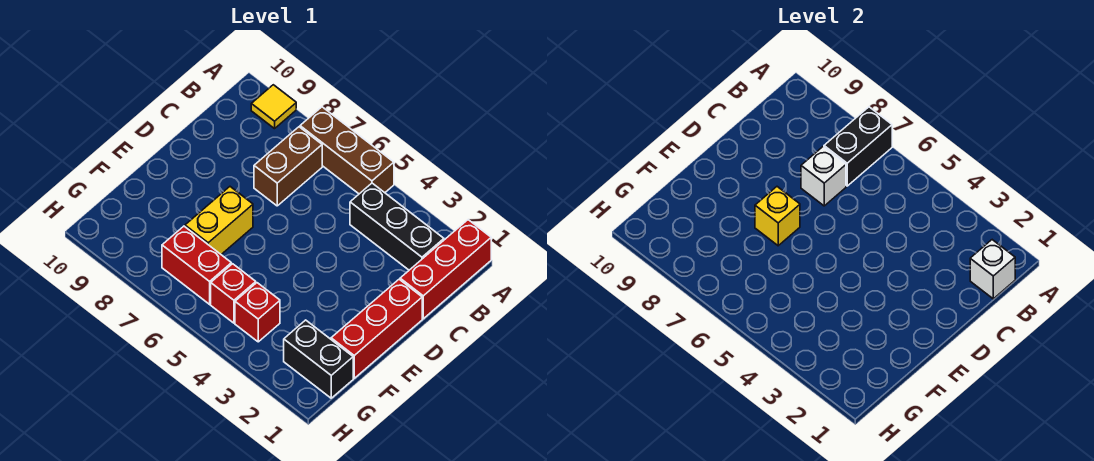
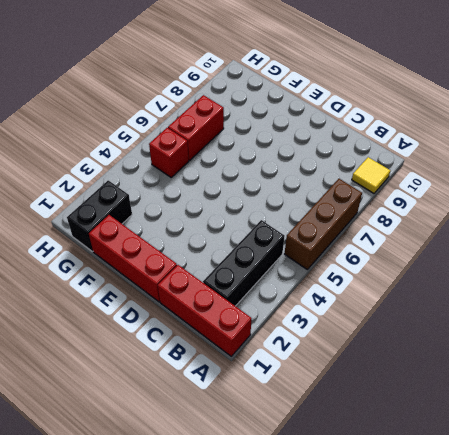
none -> brown brick B7:C7 level 1
none -> yellow brick E7:F7 level 1
none -> red brick G4 level 1

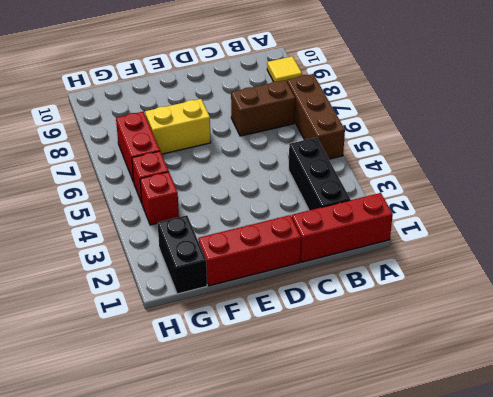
none -> black brick A7:B7 level 2
none -> white brick B1 level 2
none -> white brick C7 level 2

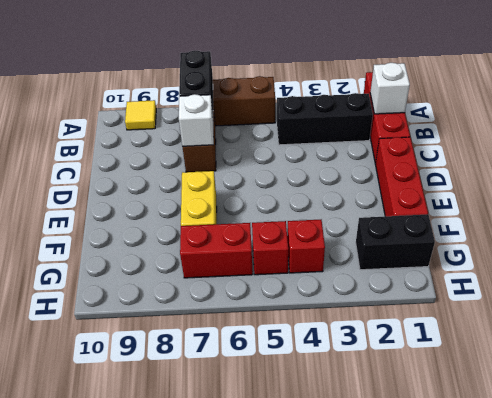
none -> yellow brick E7 level 2

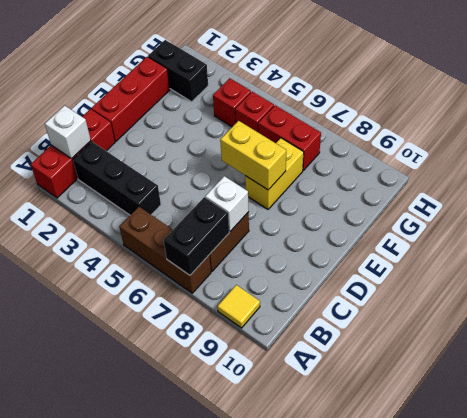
yellow brick E6:E7 level 2 -> yellow brick E7 level 2

